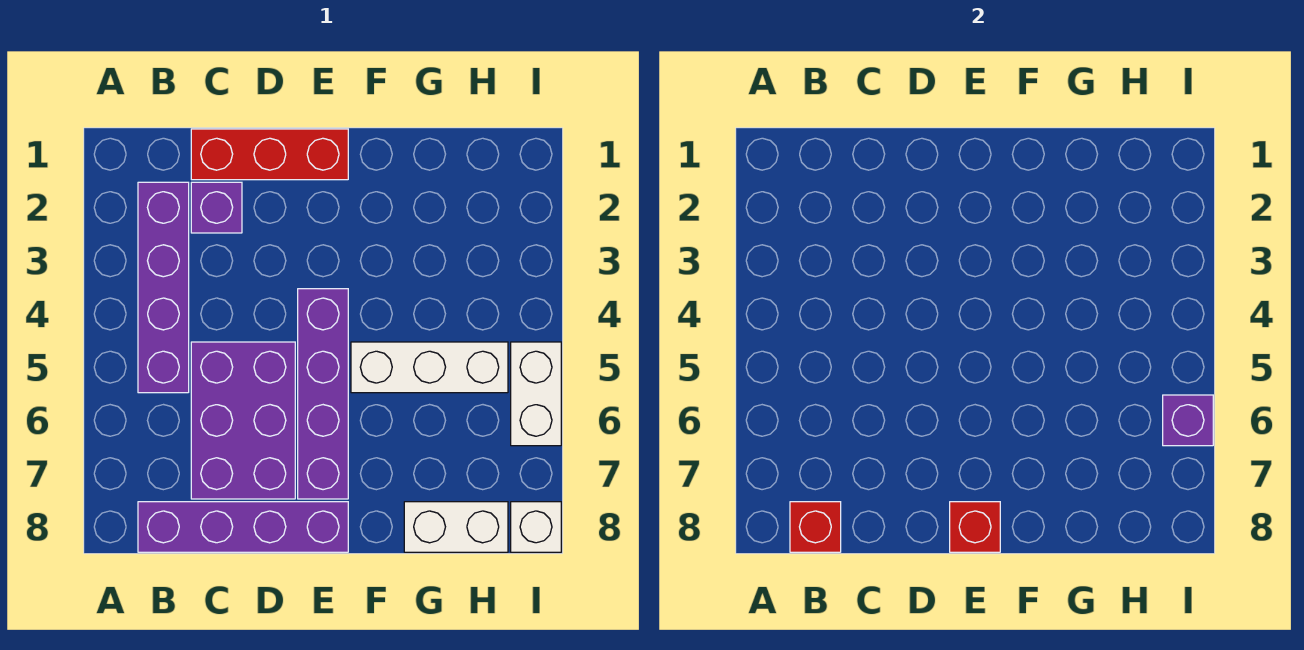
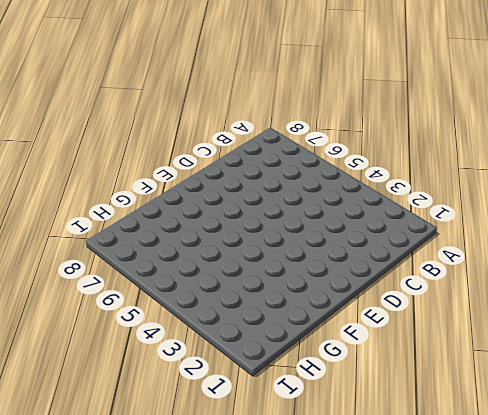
none -> purple brick B2:B5 level 1
none -> purple brick B8:E8 level 1
none -> red brick C1:E1 level 1

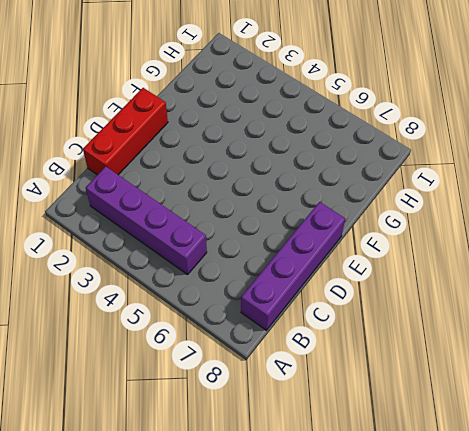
none -> purple brick C2 level 1
none -> purple brick C5:D7 level 1
none -> purple brick E4:E7 level 1

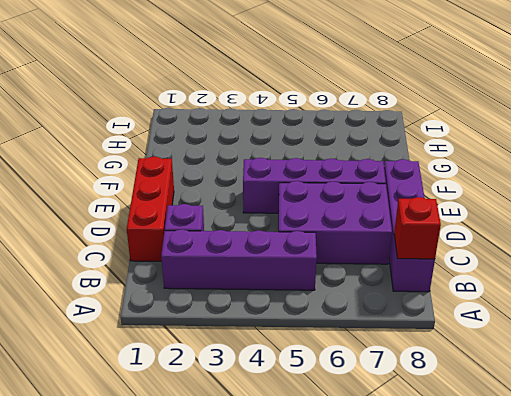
none -> white brick F5:H5 level 1
none -> white brick G8:H8 level 1
none -> white brick I5:I6 level 1

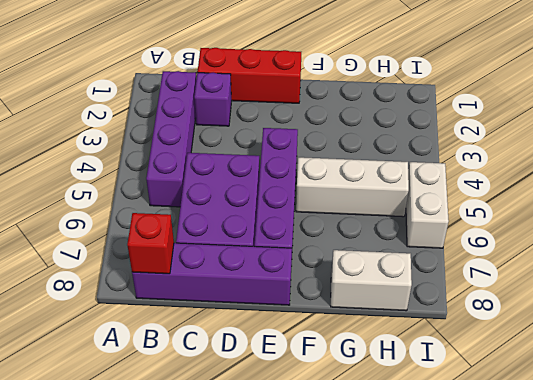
none -> white brick I8 level 1
none -> red brick E8 level 2
none -> purple brick I6 level 2

